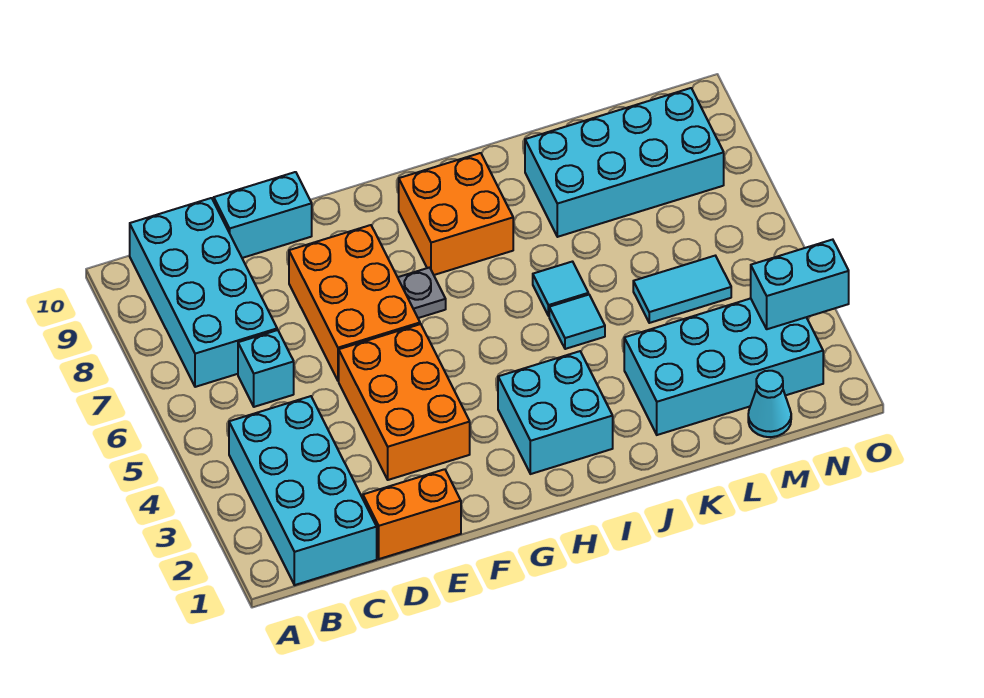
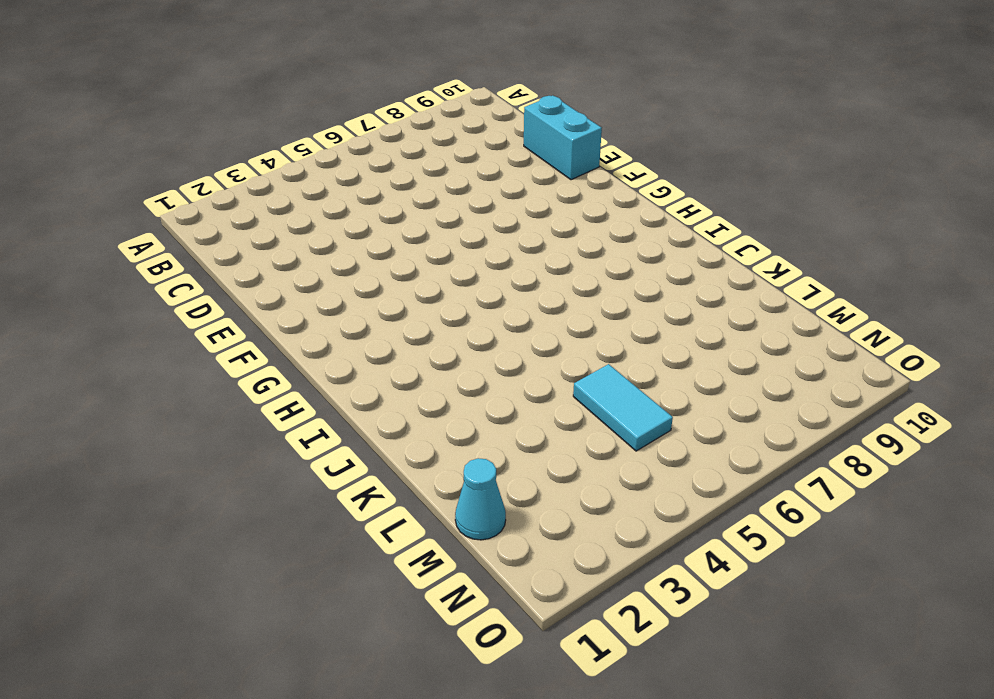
none -> cyan brick B1:C4 level 1
none -> cyan brick B7:C10 level 1
none -> cyan brick C6 level 1

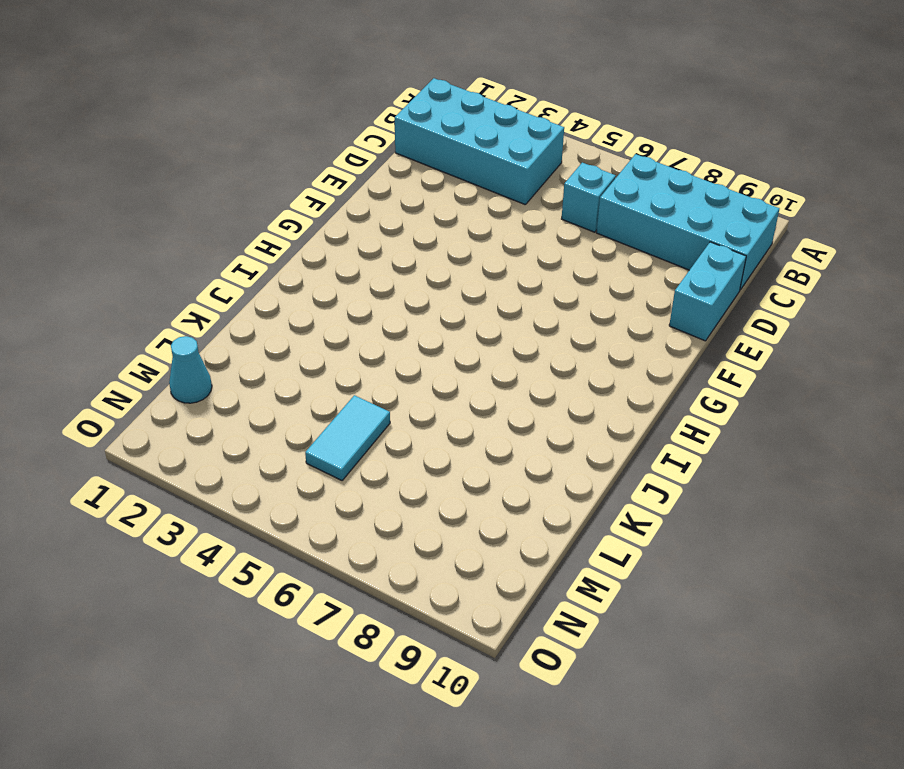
none -> orange brick D1:E1 level 1
none -> orange brick E3:F5 level 1
none -> orange brick E6:F8 level 1

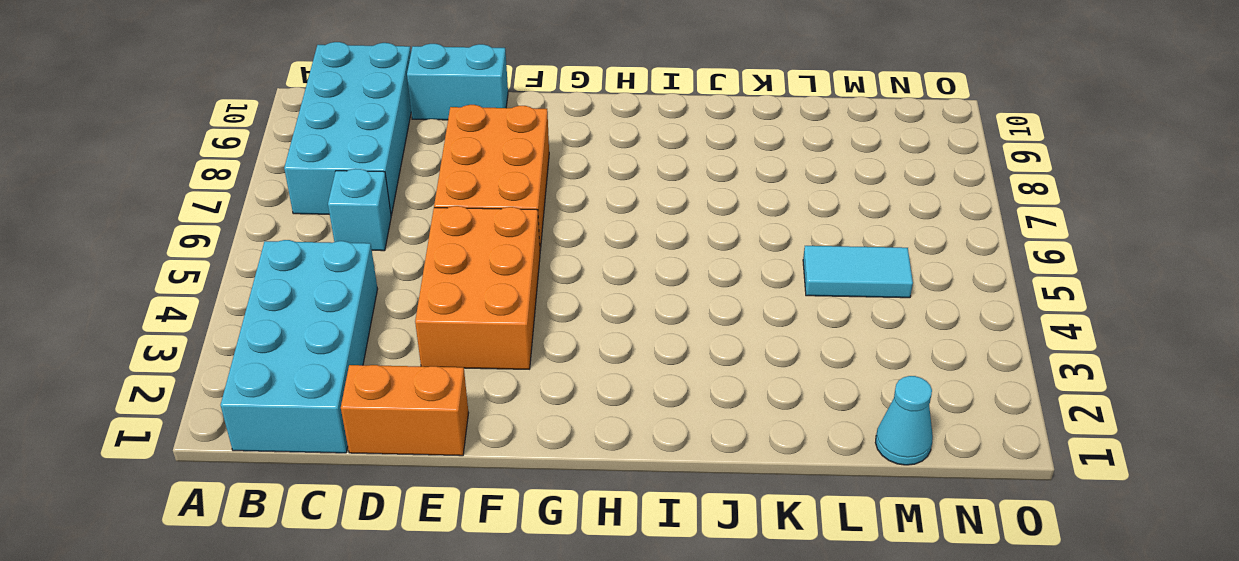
none -> grey plate G7 level 1
none -> cyan brick H2:I3 level 1
none -> orange brick H8:I9 level 1

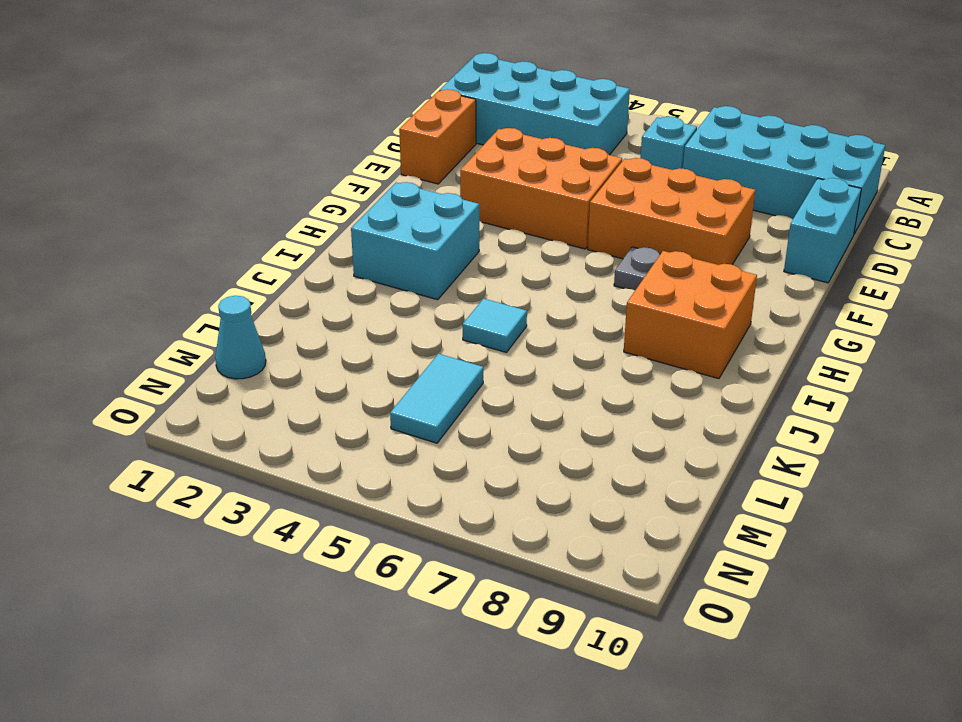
none -> cyan tile J6 level 1
none -> cyan brick K2:N3 level 1
none -> cyan brick K8:N9 level 1

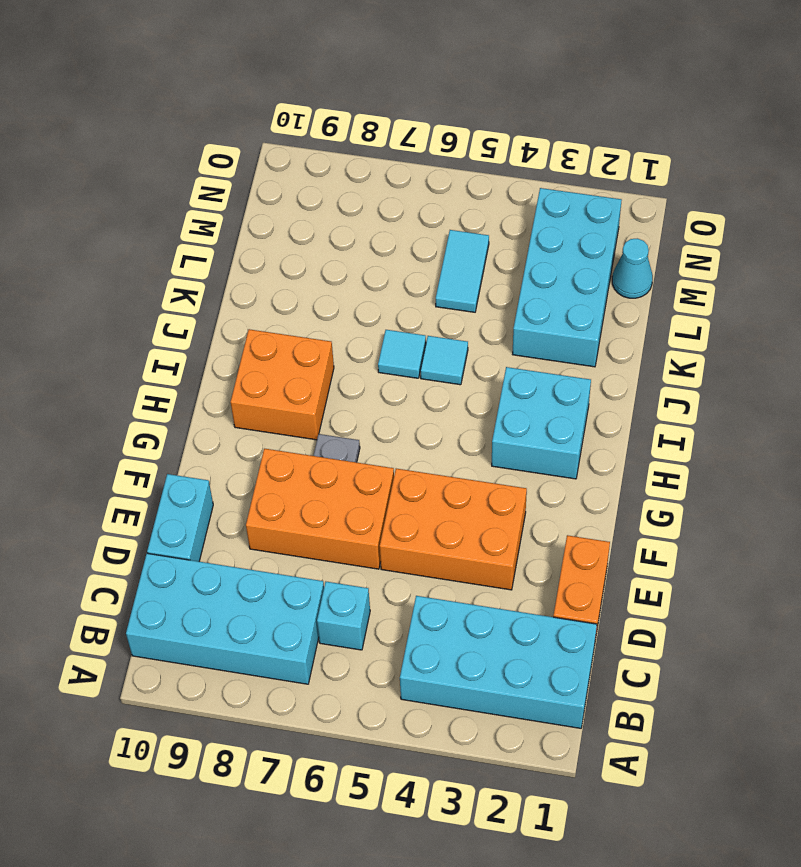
none -> cyan brick K8:N9 level 1
none -> cyan brick N3:O3 level 2

